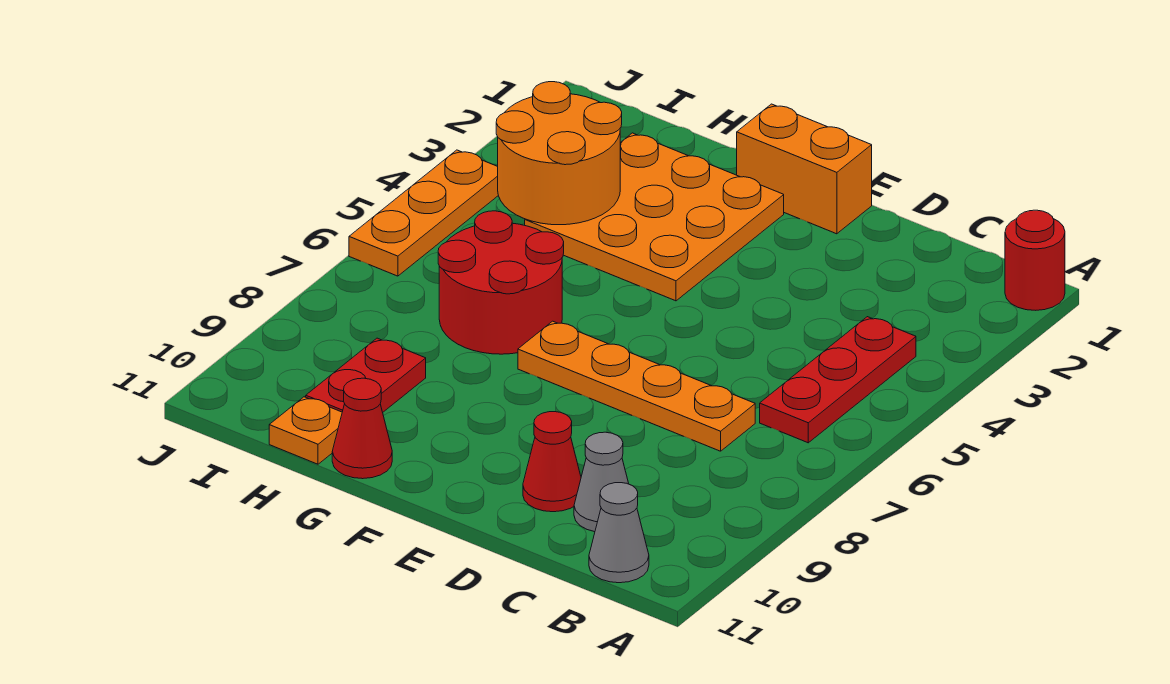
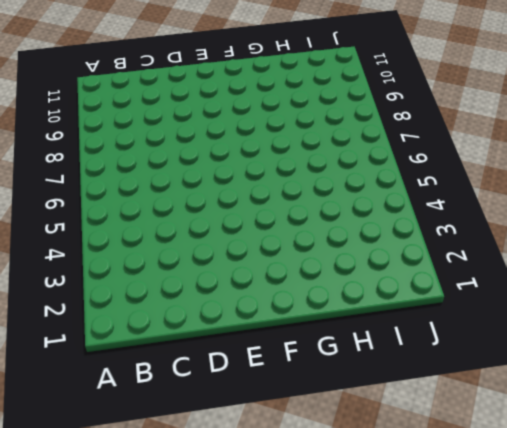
none -> red round brick A1 level 1
none -> red plate B4:B6 level 1
none -> grey cone B11 level 1

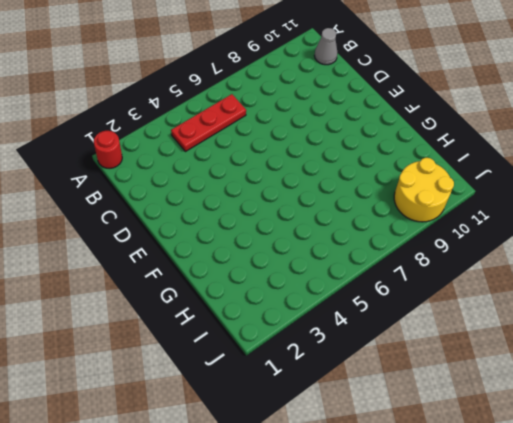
yellow round brick I9:J10 level 1 -> none
none -> orange plate C7:F7 level 1
none -> grey cone C10 level 1
none -> red cone D10 level 1

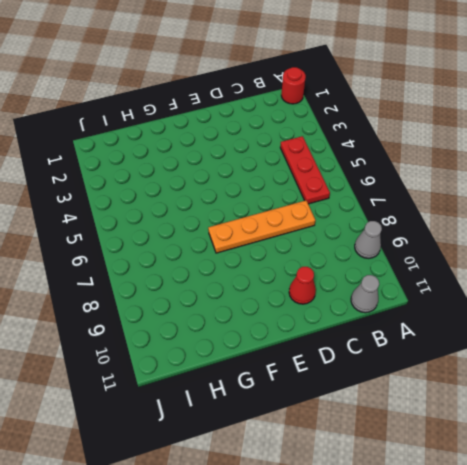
grey cone A9 level 1 -> grey cone C10 level 1
none -> orange brick E1:F1 level 1
none -> orange plate F2:H4 level 1
none -> red round brick G6:H7 level 1

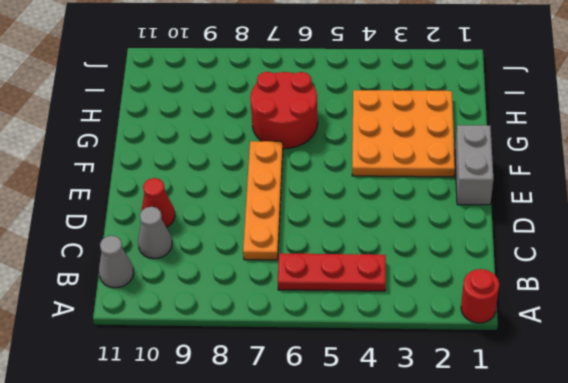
grey brick E1:F1 level 1 -> orange brick E1:F1 level 1
none -> red cone G11 level 1
none -> red plate H9:H10 level 1
none -> orange plate H11 level 1

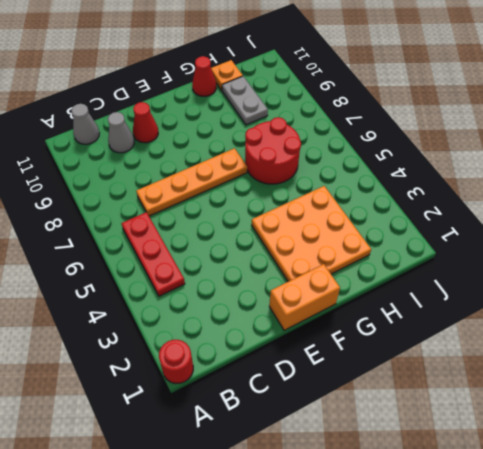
grey plate H9:H10 level 1 -> red plate H9:H10 level 1
none -> orange plate J4:J6 level 1
none -> orange round brick H3:I4 level 2

